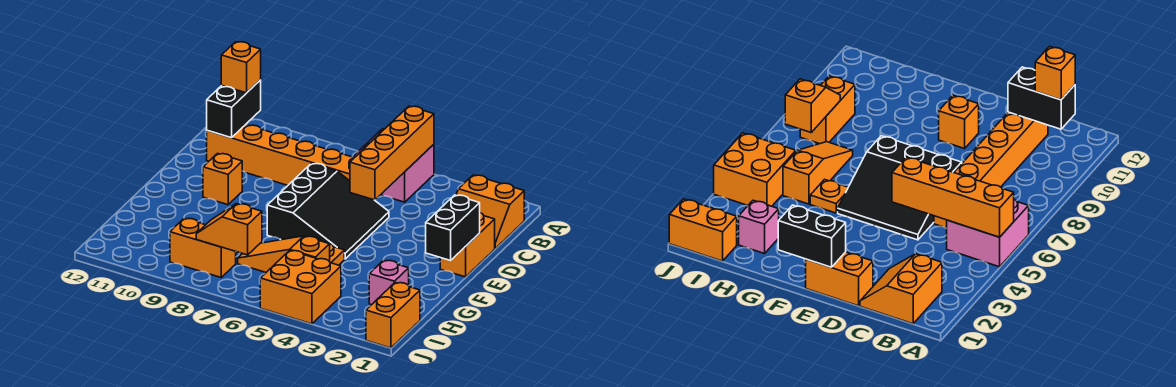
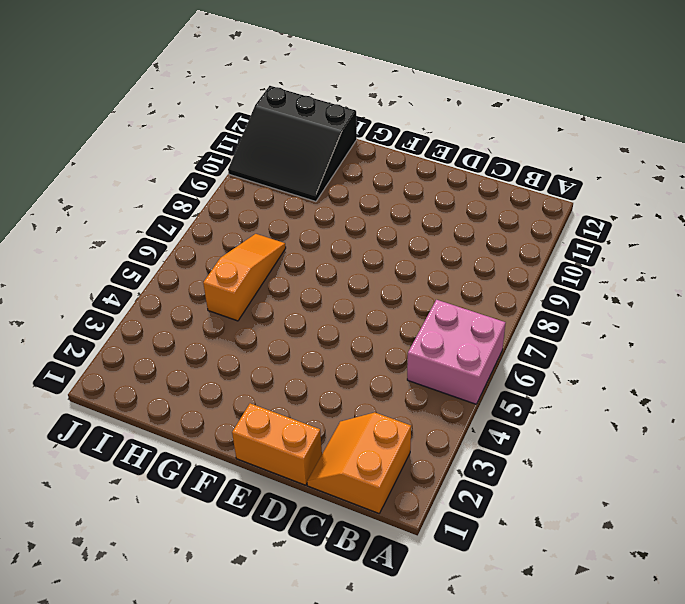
black slope H10:J12 level 1 top 12 -> black slope D5:F7 level 1 top 7
none -> orange brick C6:C11 level 1
none -> orange brick E10 level 1
none -> orange plate G5 level 1

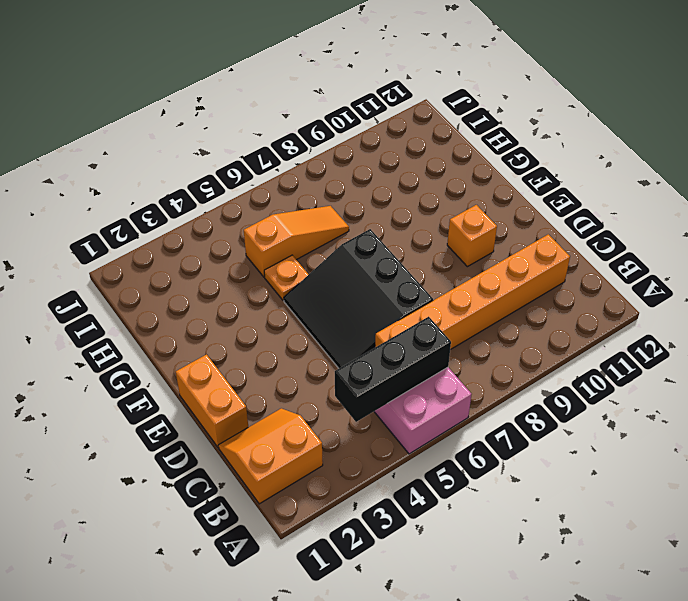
black brick B4:B6 level 2 -> orange brick A5:D5 level 2
none -> pink brick H2 level 1
none -> orange brick I1:J1 level 1
none -> orange brick I4:J5 level 1

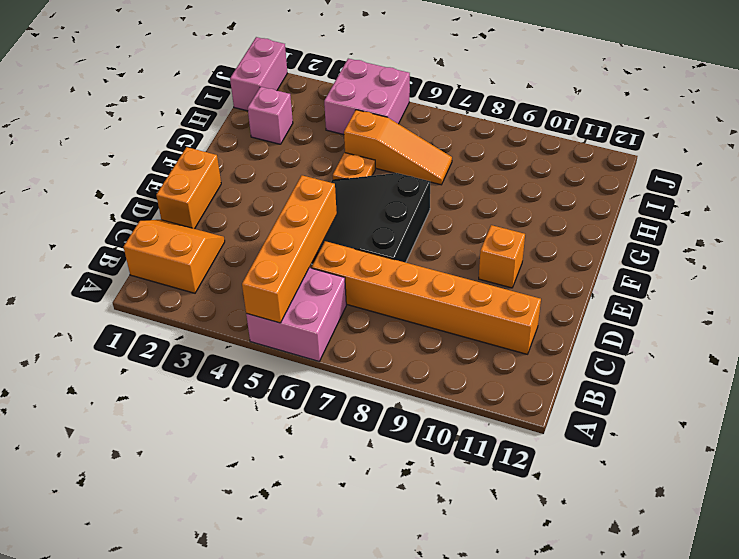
pink brick I1:J1 level 1 -> orange brick I1:J1 level 1
pink brick I4:J5 level 1 -> orange brick I4:J5 level 1
none -> orange brick I8:I9 level 1
none -> black brick B11:C11 level 2
none -> black brick E1:F1 level 2

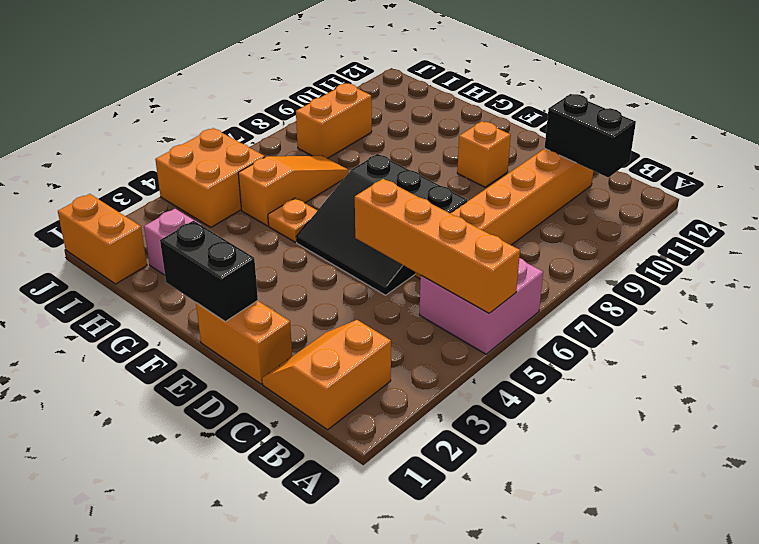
none -> orange slope I7:I8 level 2 top 7
none -> orange brick B11 level 3

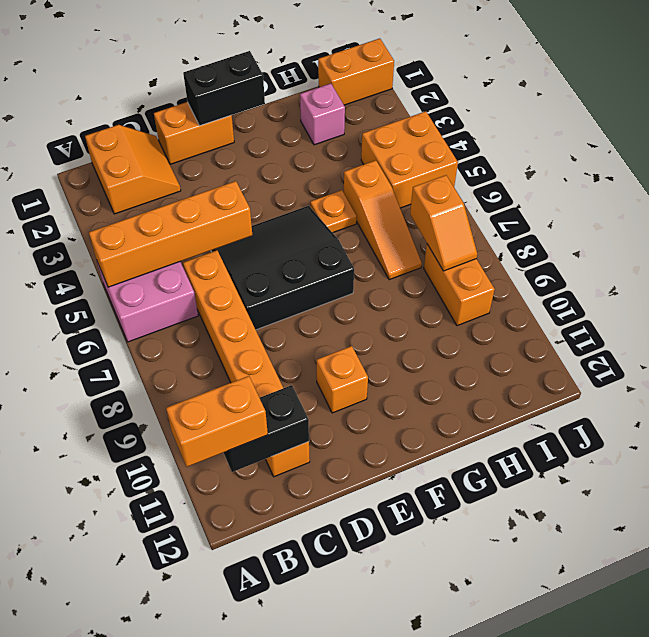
orange brick A11:B11 level 3 -> orange brick B11 level 3

